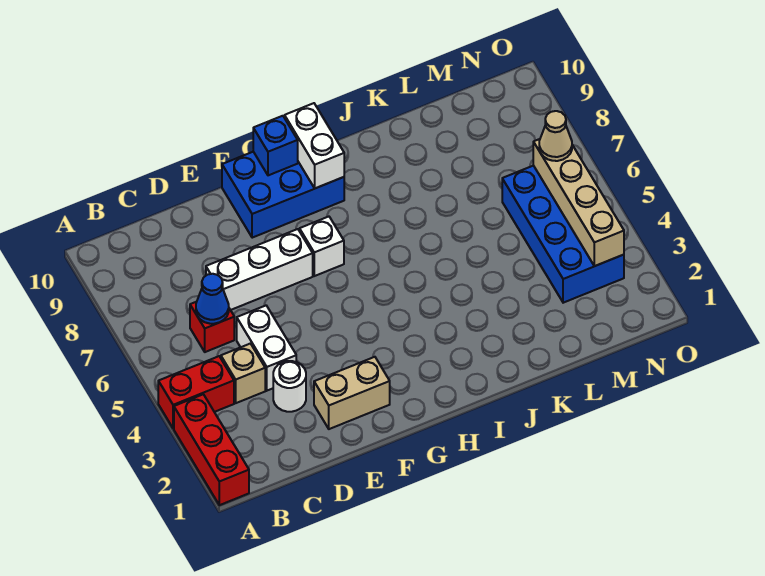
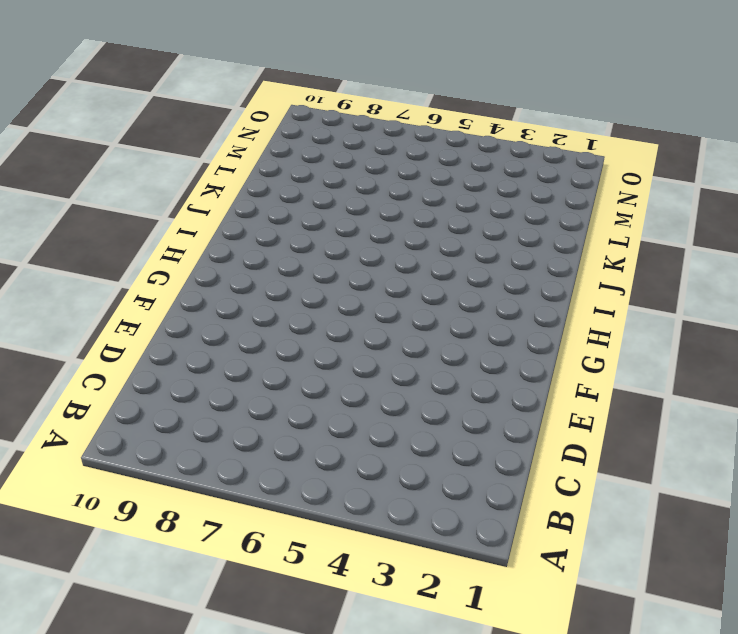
none -> red brick A1:A3 level 1
none -> red brick A4:B4 level 1
none -> tan brick C4 level 1

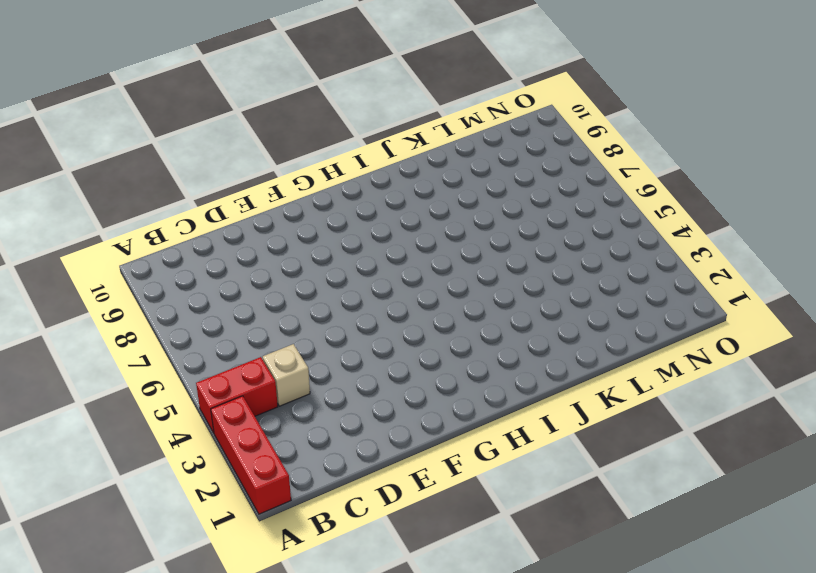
none -> red brick C6 level 1
none -> white round brick D3 level 1
none -> white brick D4:D5 level 1

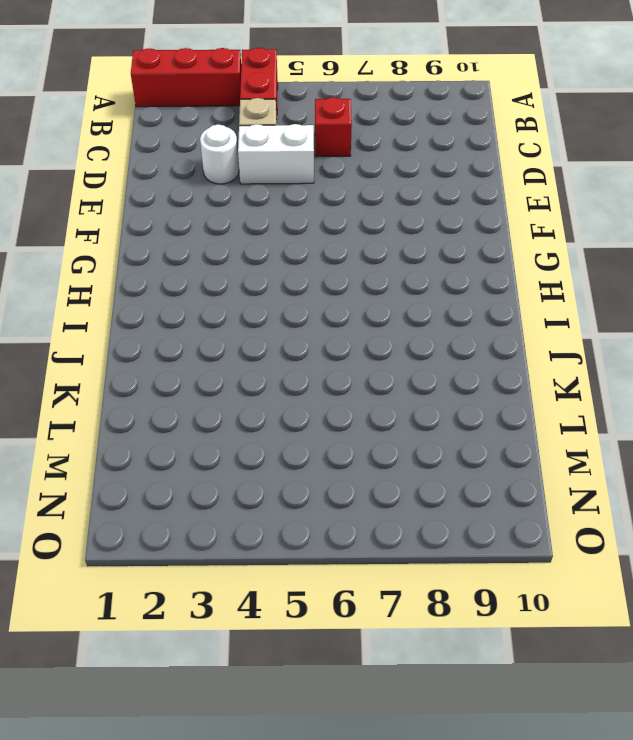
none -> white brick D7:F7 level 1
none -> tan brick E2:F2 level 1
none -> blue brick F9:H10 level 1

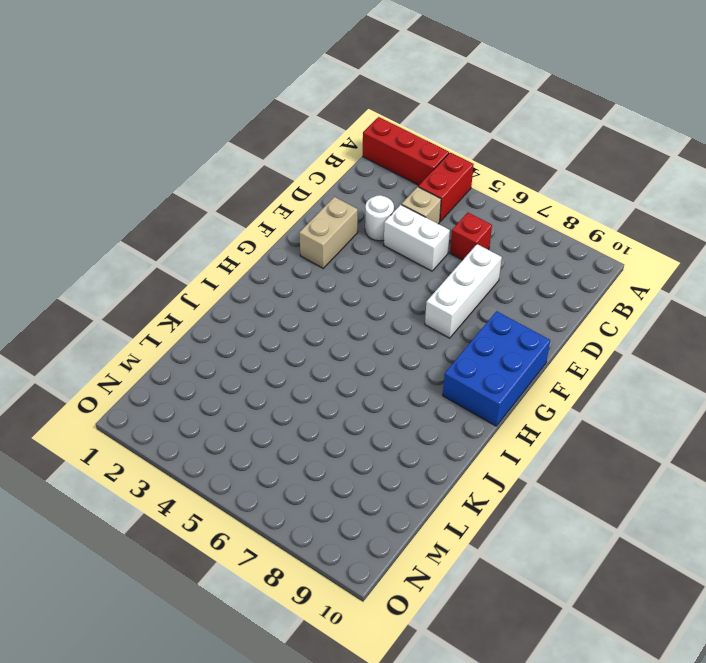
none -> white brick G7 level 1
none -> blue brick M3:N6 level 1
none -> blue cone C6 level 2

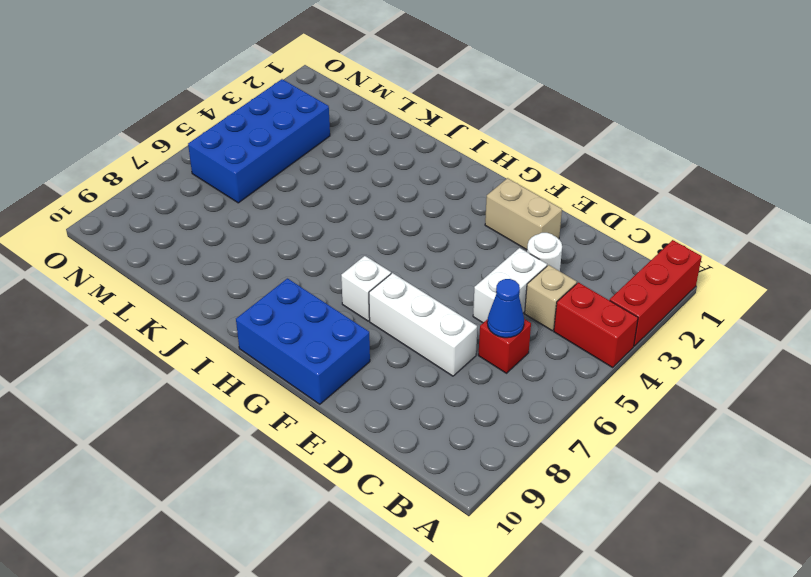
none -> blue brick G10 level 2
none -> white brick H9:H10 level 2
none -> tan brick N3:N6 level 2

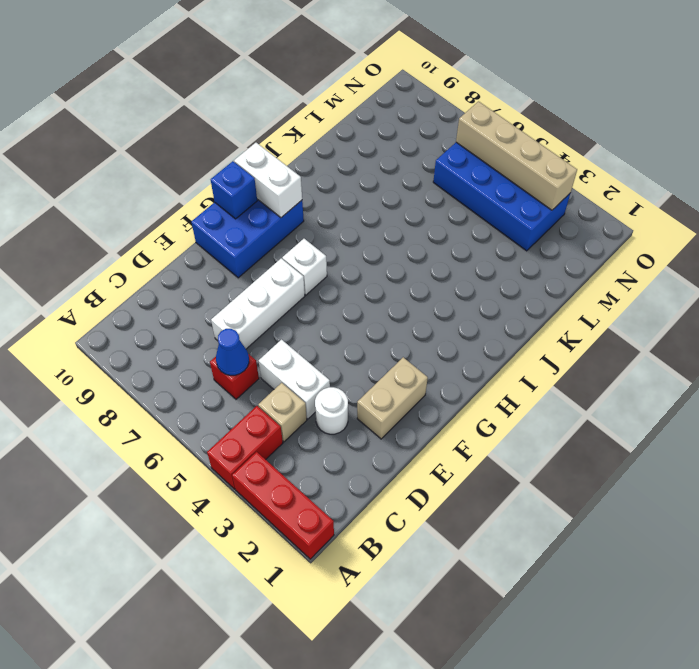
none -> tan cone N6 level 3

